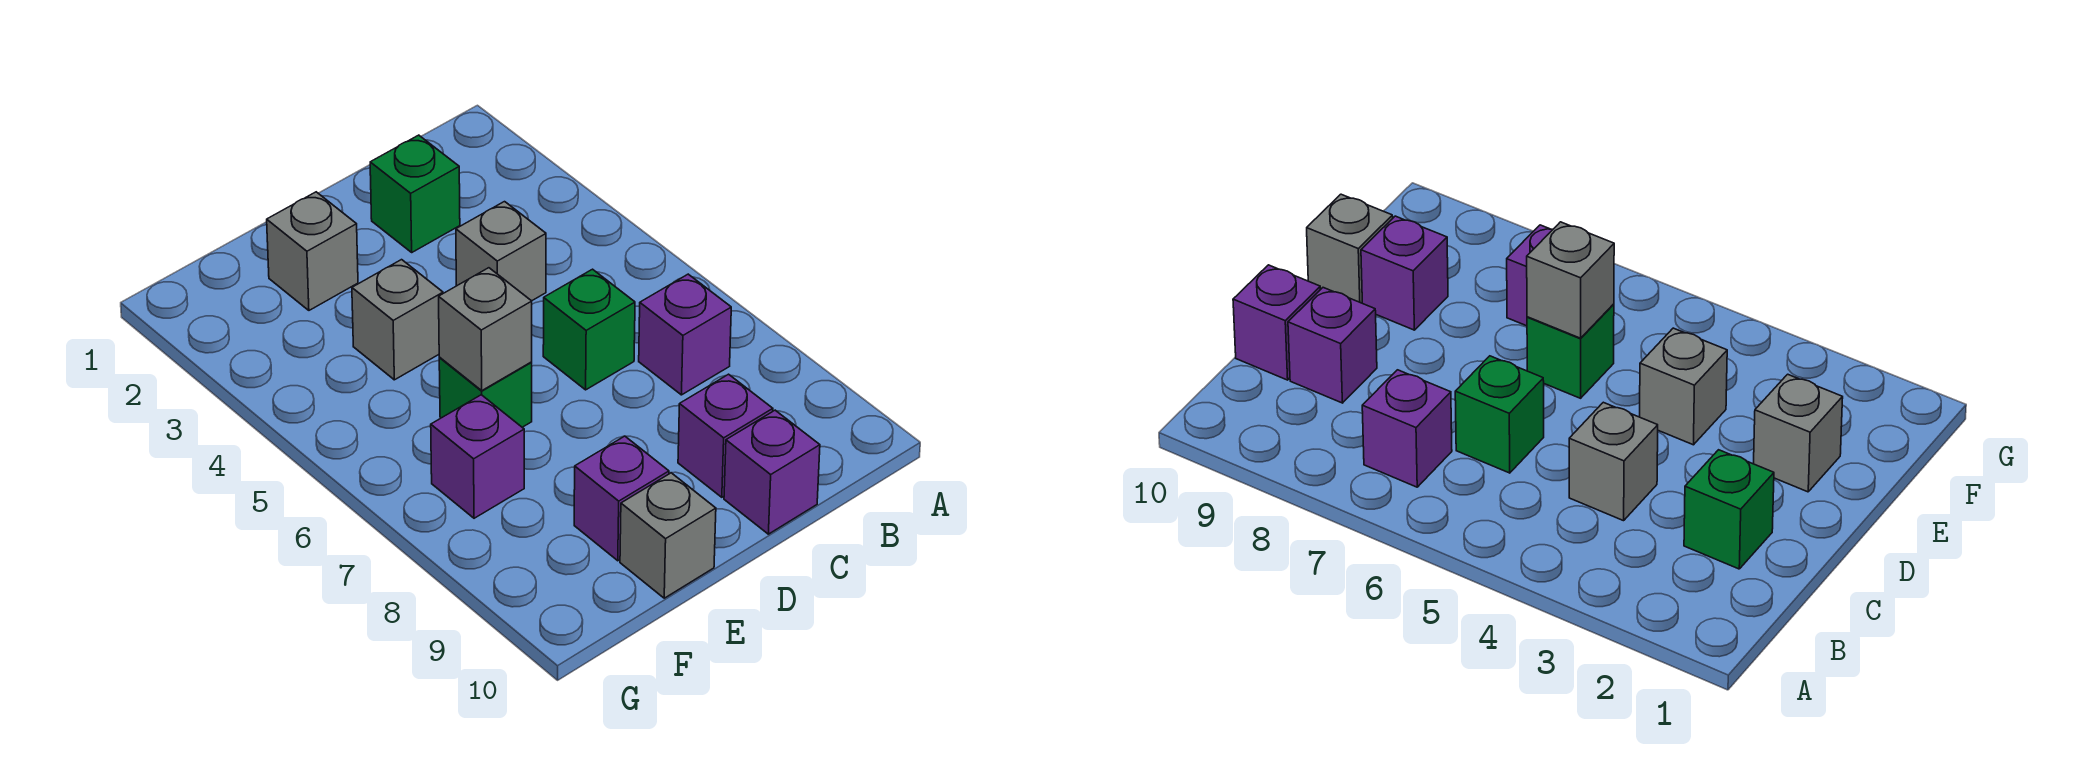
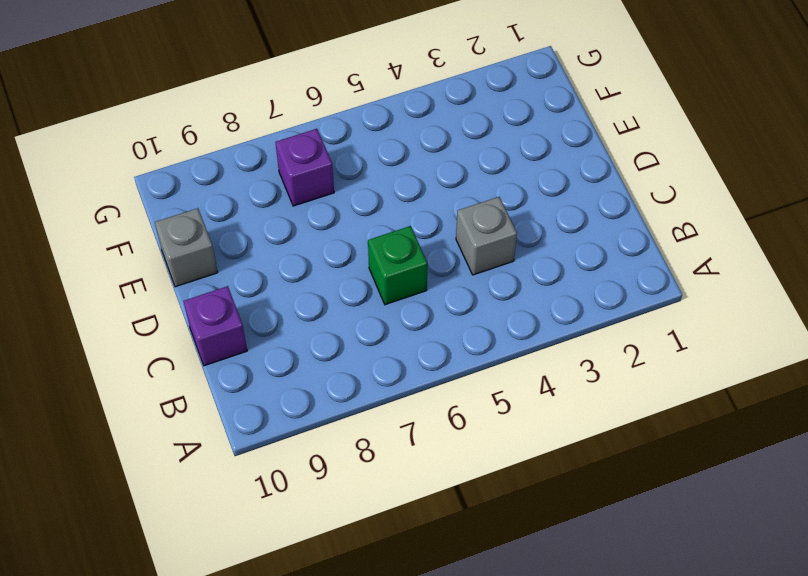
none -> purple brick B7 level 1
none -> green brick C2 level 1
none -> purple brick C9 level 1

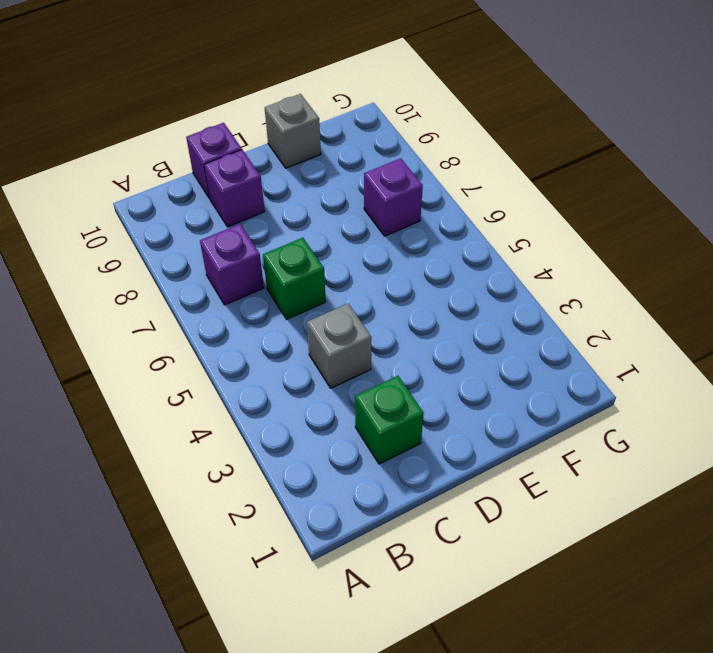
none -> grey brick E2 level 1
none -> grey brick E4 level 1
none -> green brick E6 level 1

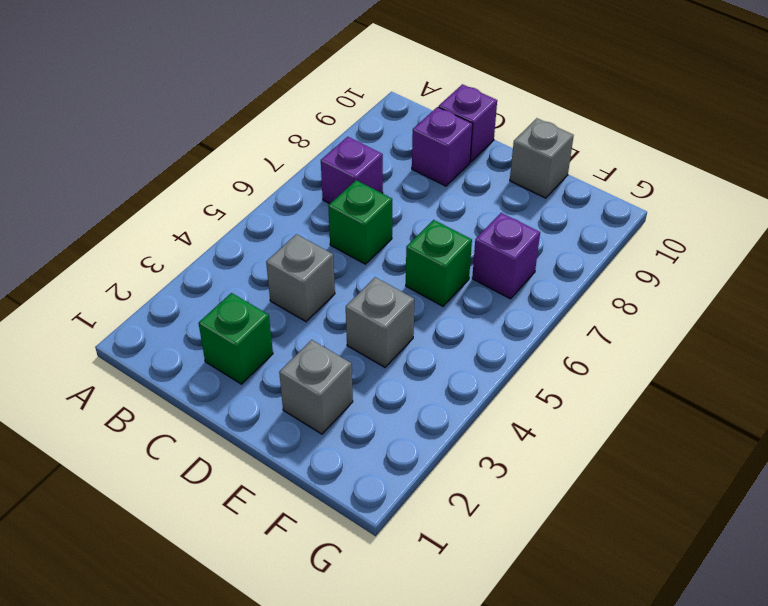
none -> purple brick E9 level 1
none -> grey brick E6 level 2

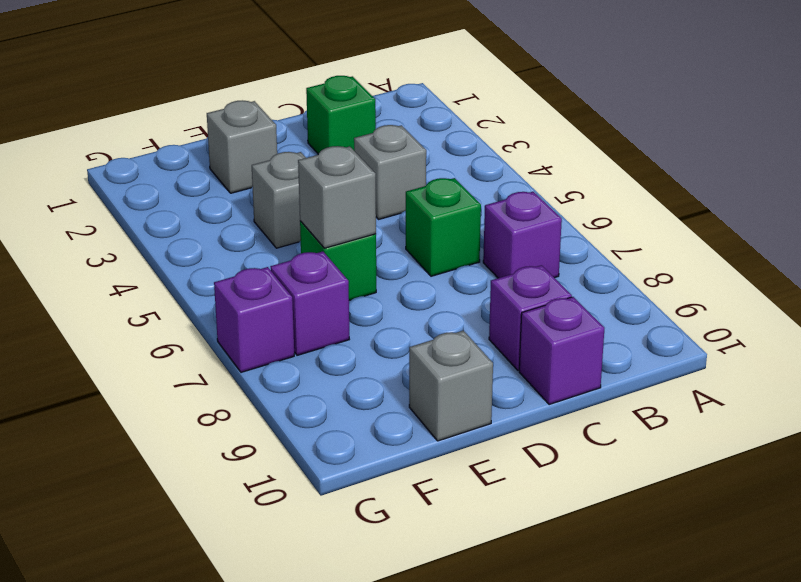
purple brick G7 level 1 -> purple brick E9 level 1

